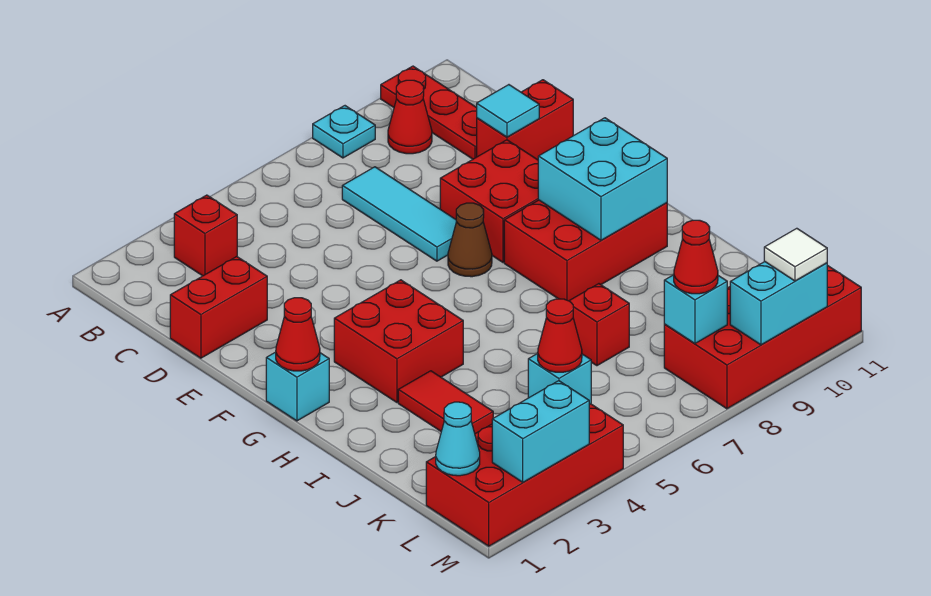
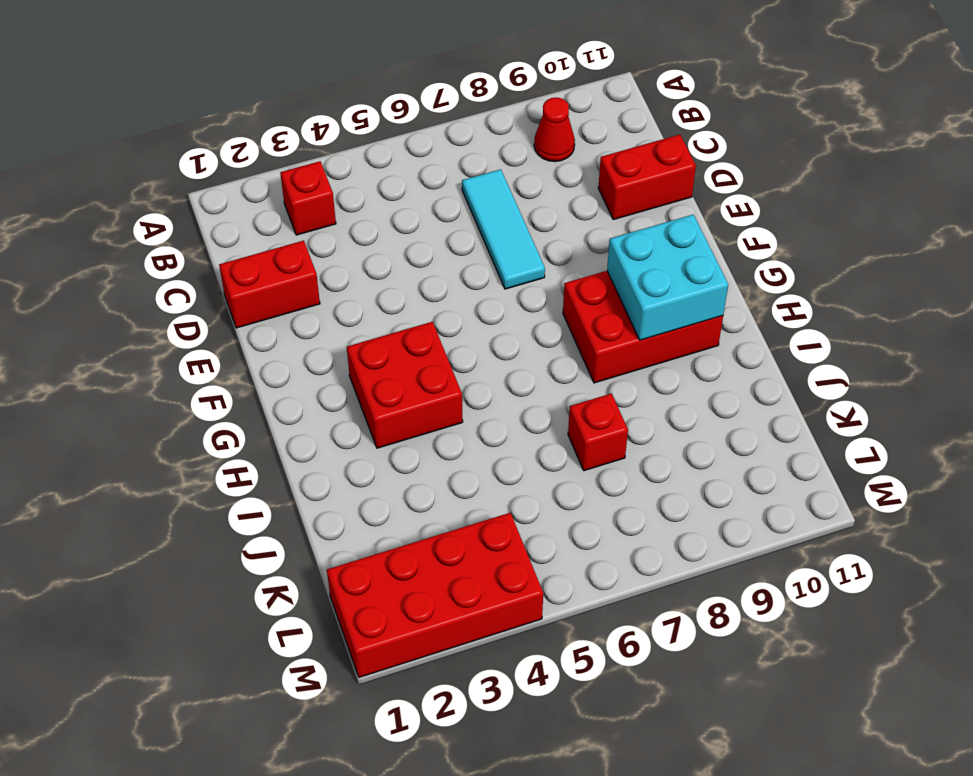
none -> cyan plate A8 level 1
none -> red plate A10:C10 level 1
none -> red brick E8:F9 level 1

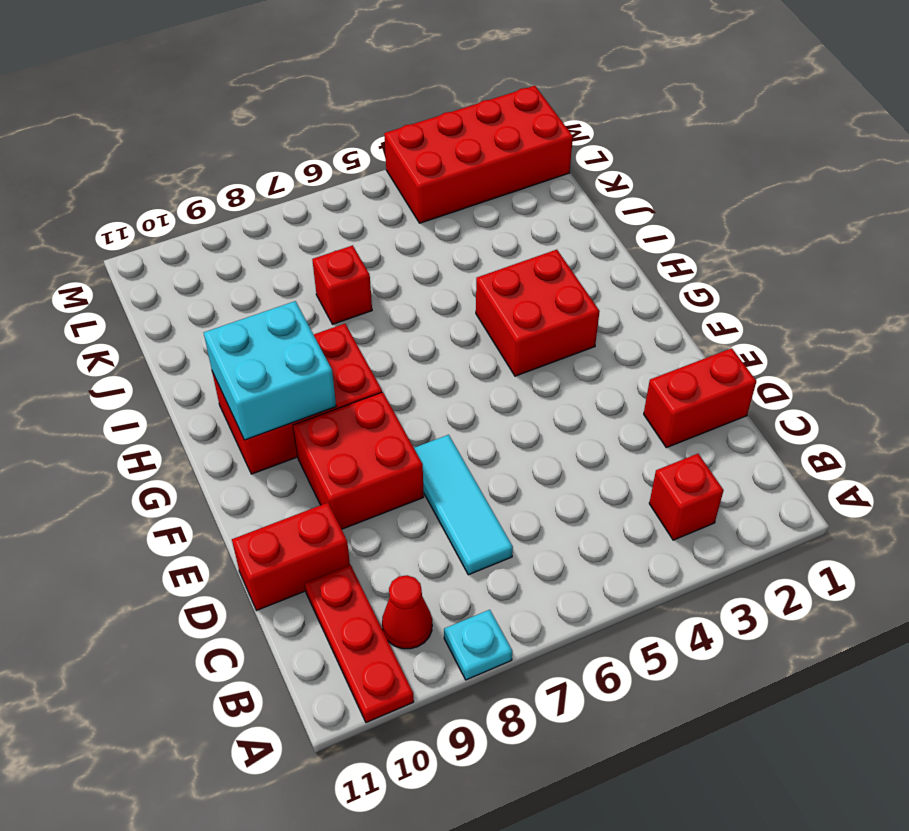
none -> brown cone F7 level 1
none -> cyan brick G1 level 1
none -> red tile I3:J3 level 1

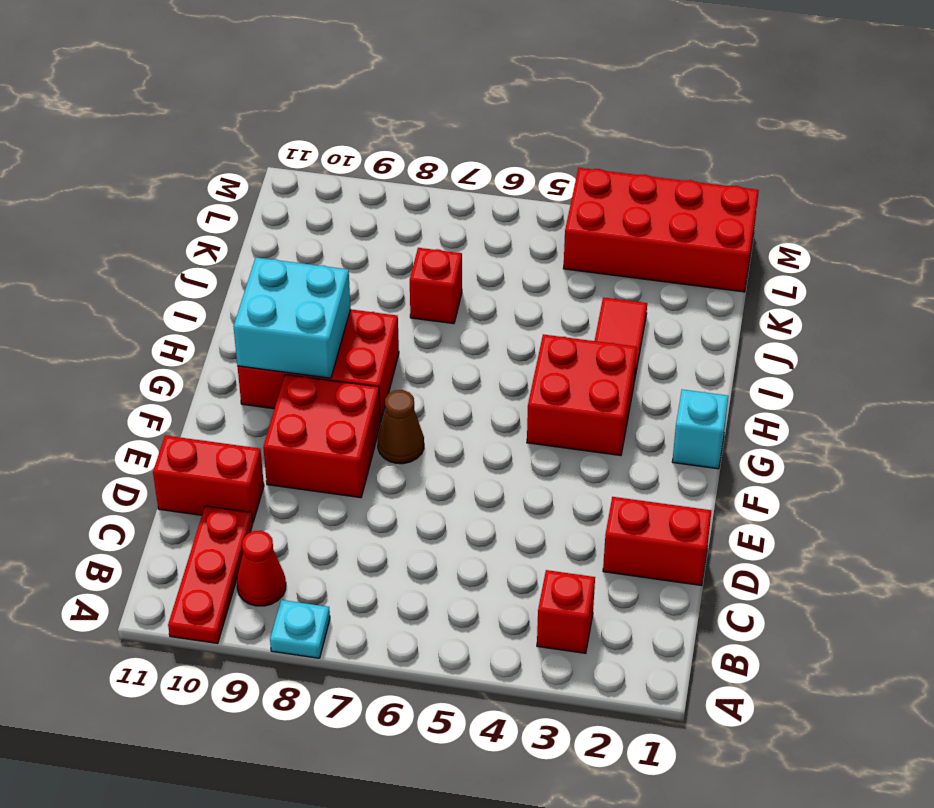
none -> cyan tile C7:E7 level 1
none -> red brick L8:M11 level 1
none -> cyan tile D10 level 2

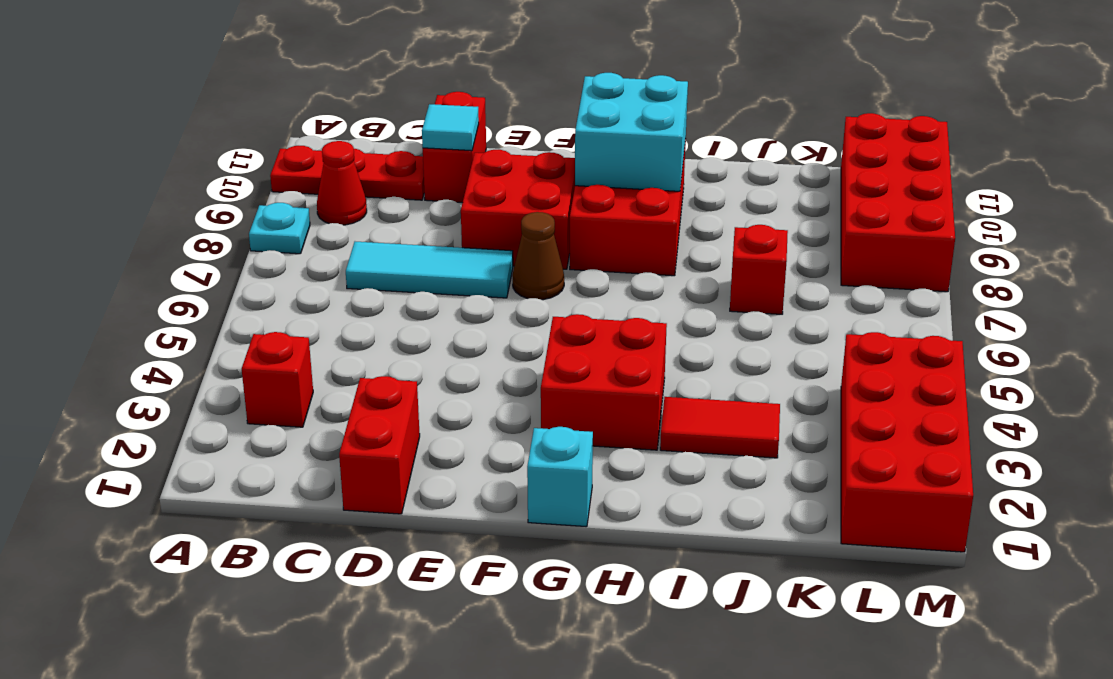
none -> red cone G1 level 2
none -> cyan cone L1 level 2
none -> cyan brick L4 level 2

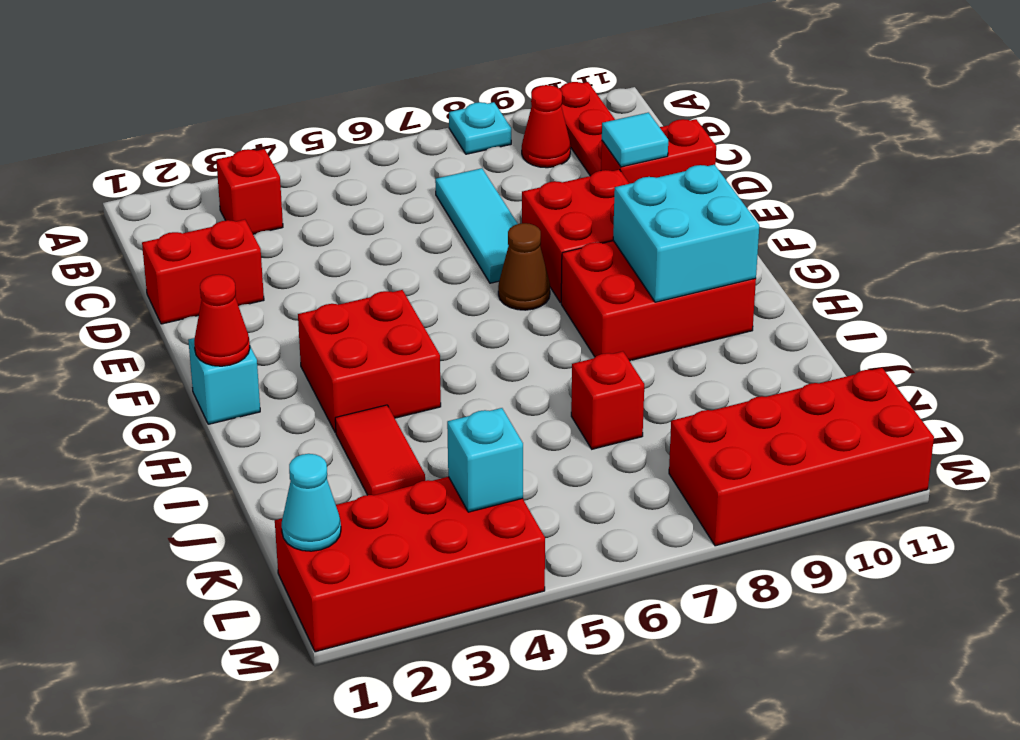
none -> cyan brick L8 level 2
none -> cyan brick M2:M3 level 2
none -> cyan brick M9:M10 level 2

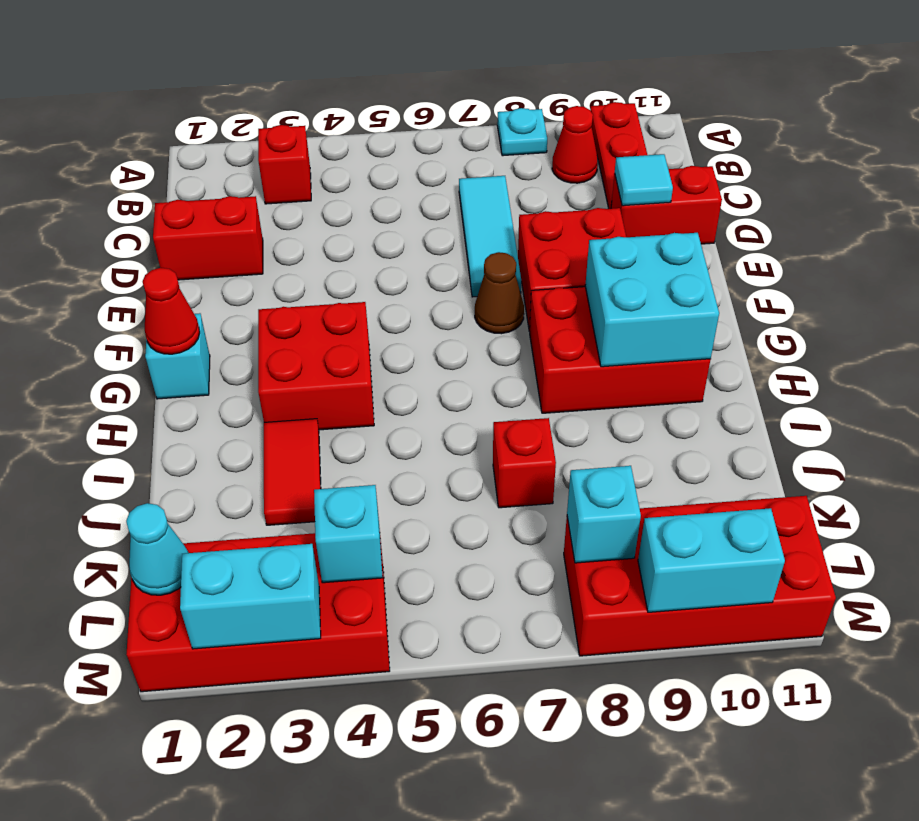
none -> red cone L4 level 3
none -> red cone L8 level 3
none -> white tile M10 level 3

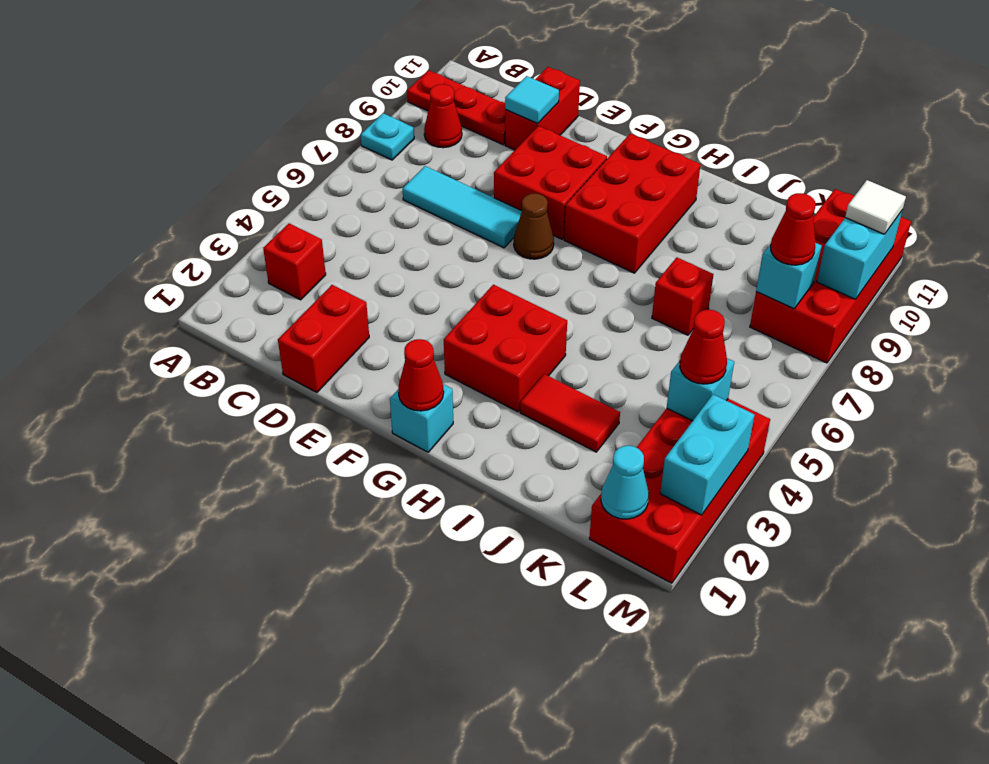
none -> cyan brick G9:H10 level 2

